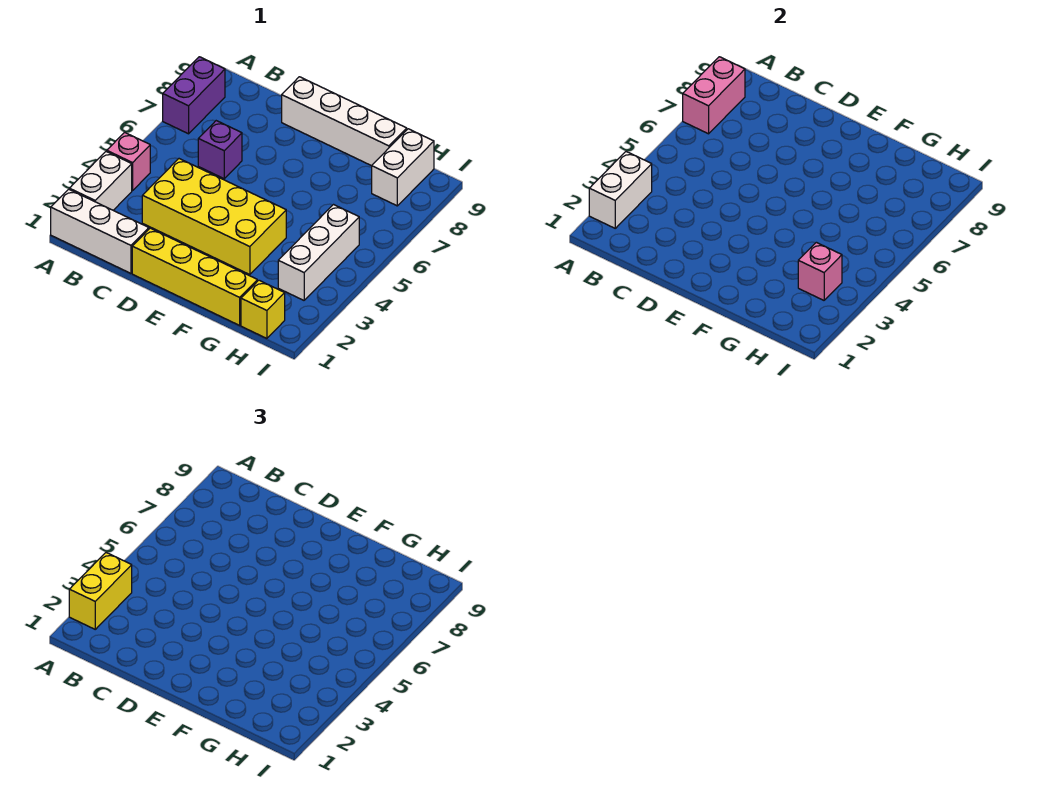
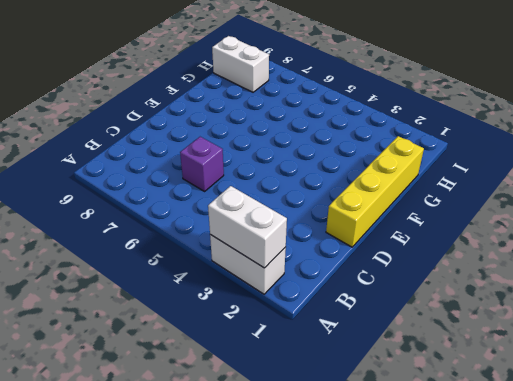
none -> white brick A1:C1 level 1
none -> pink brick A4 level 1
none -> purple brick A7:A8 level 1

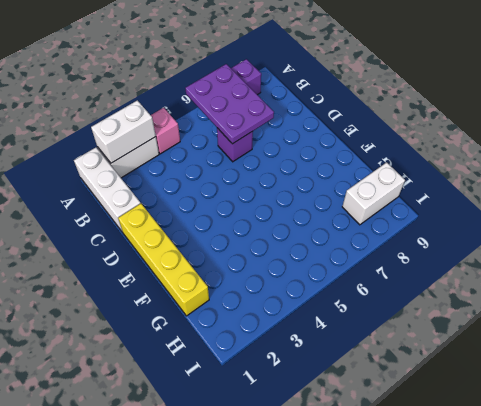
purple plate A6:C7 level 2 -> pink brick A7:A8 level 2
none -> yellow brick C3:F4 level 1
none -> white brick D9:G9 level 1
none -> yellow brick H1 level 1

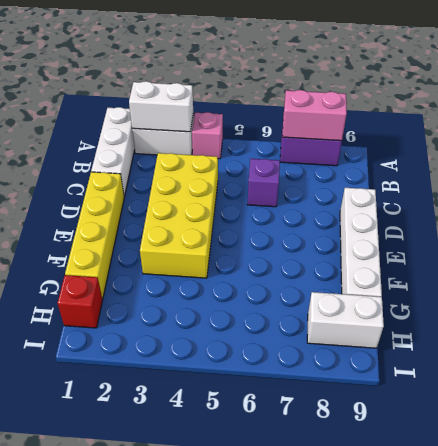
red brick H1 level 1 -> yellow brick H1 level 1
none -> white brick H3:H5 level 1
none -> pink brick H3 level 2
none -> yellow brick A2:A3 level 3

